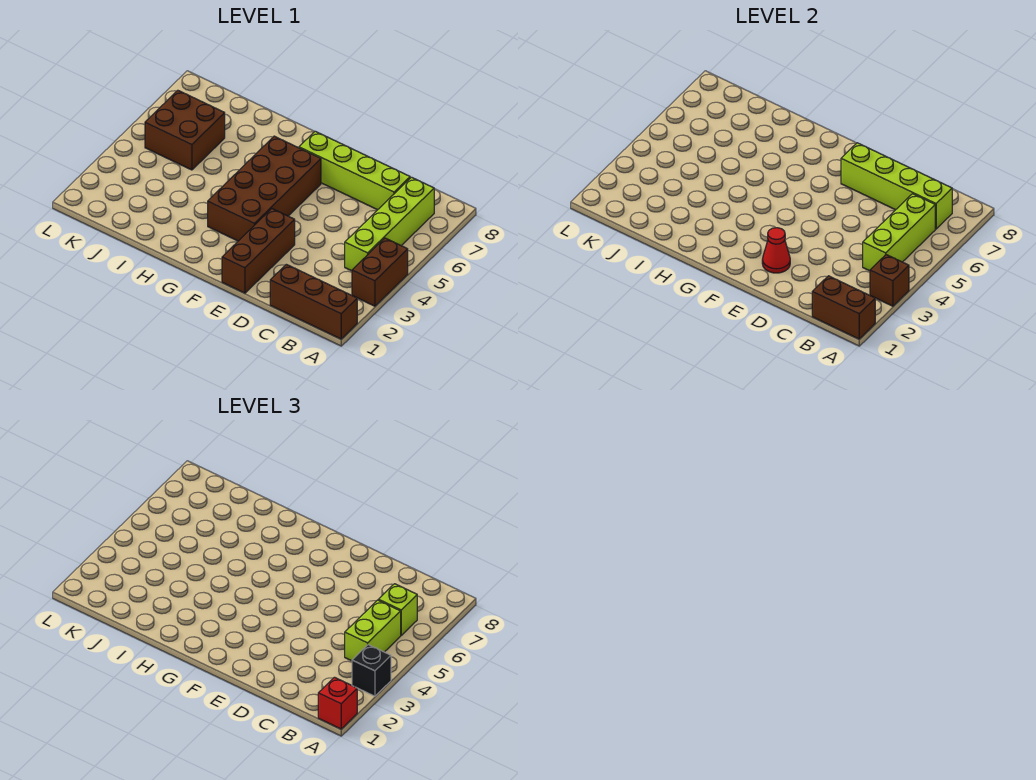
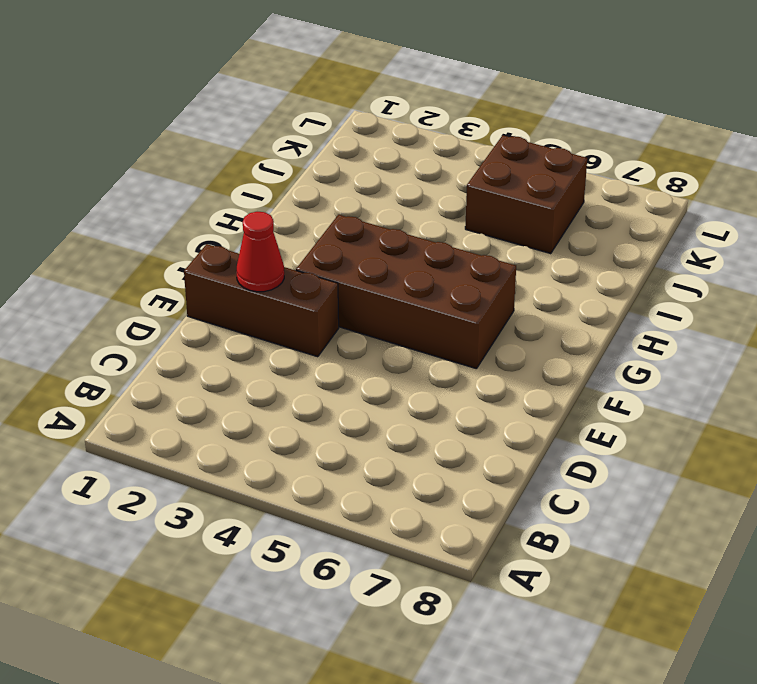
none -> brown brick A1:C1 level 1
none -> brown brick A3:A4 level 1
none -> lime brick B4:B7 level 1

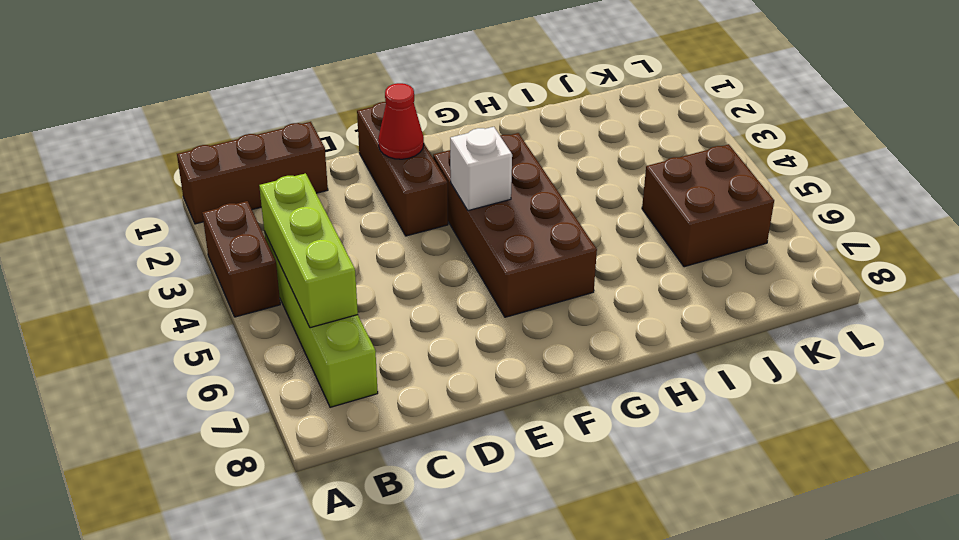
white brick F4 level 2 -> none
none -> lime brick C7:F7 level 1
none -> brown brick A1:B1 level 2
none -> brown brick A3 level 2

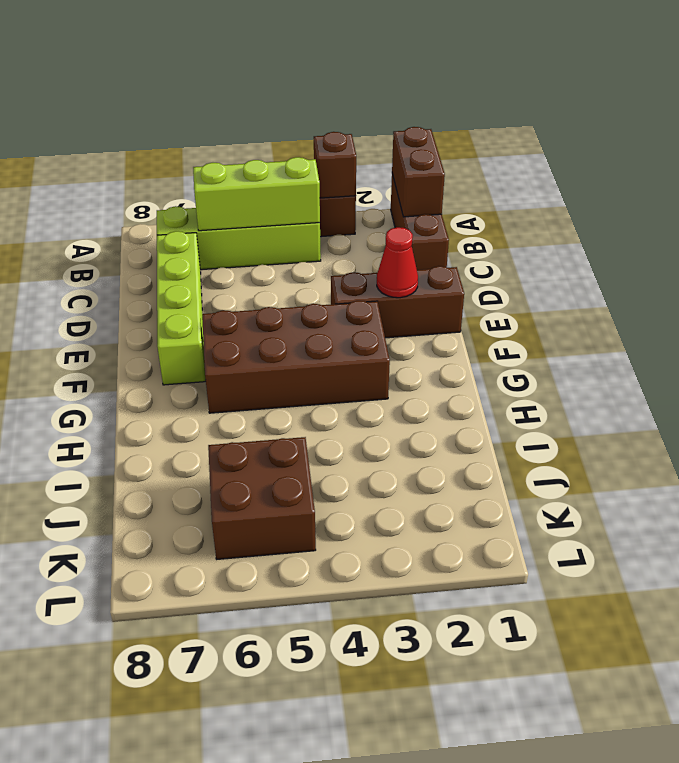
none -> lime brick B7:E7 level 2
none -> red brick A1 level 3
none -> black brick A3 level 3

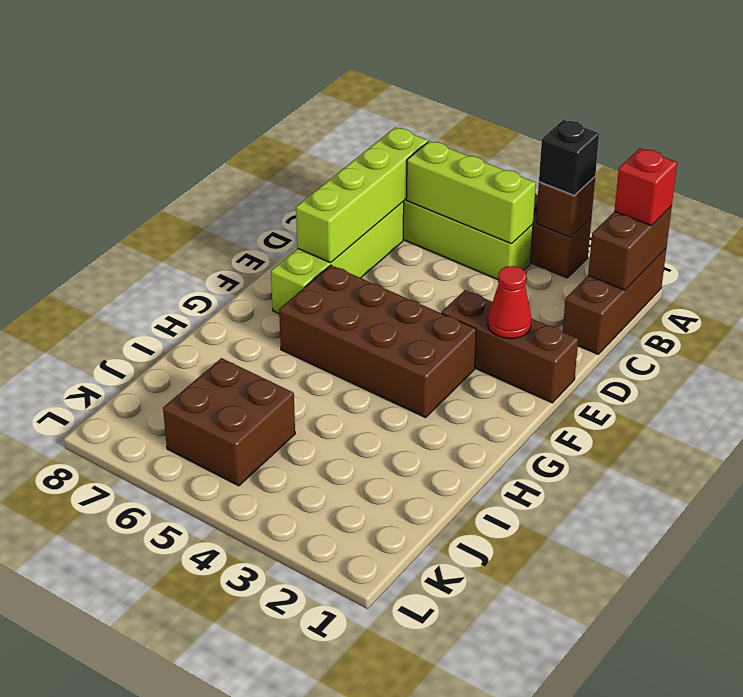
none -> lime brick B4:B5 level 3
none -> lime brick B6 level 3

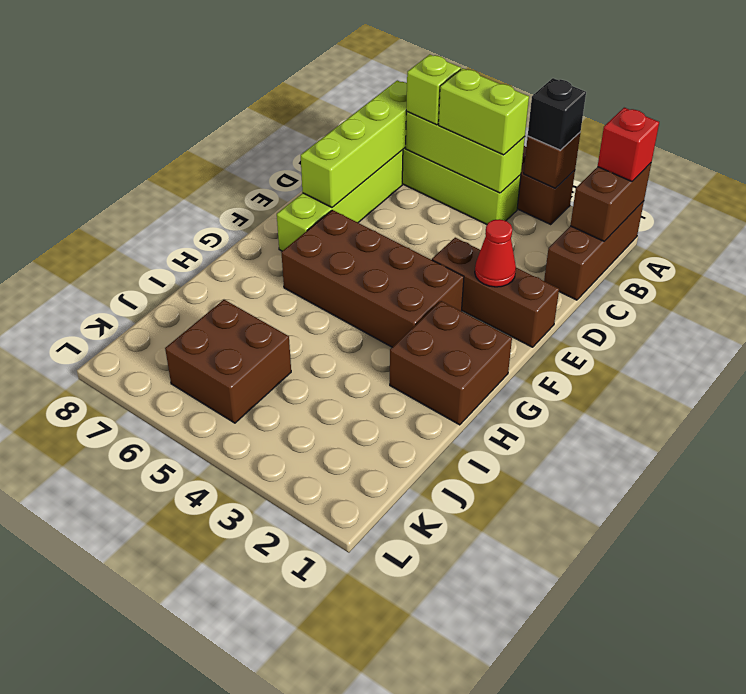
brown brick G1:H2 level 1 -> none

